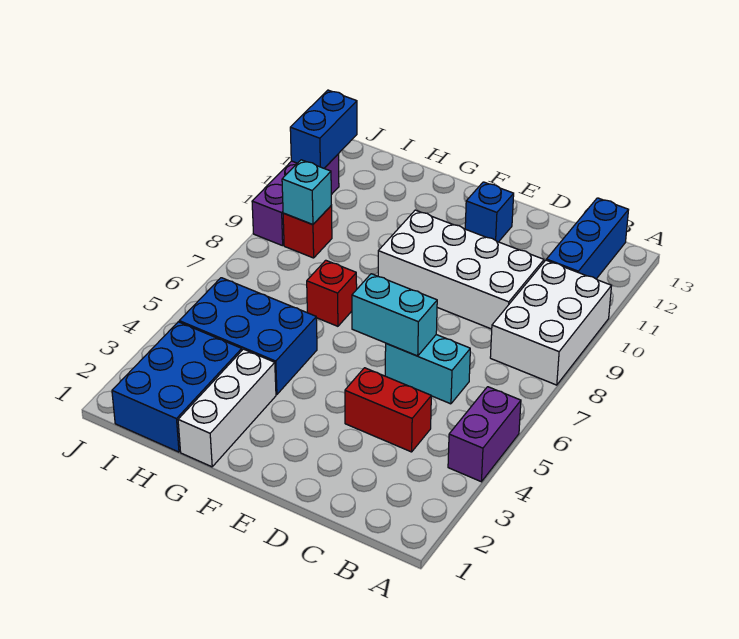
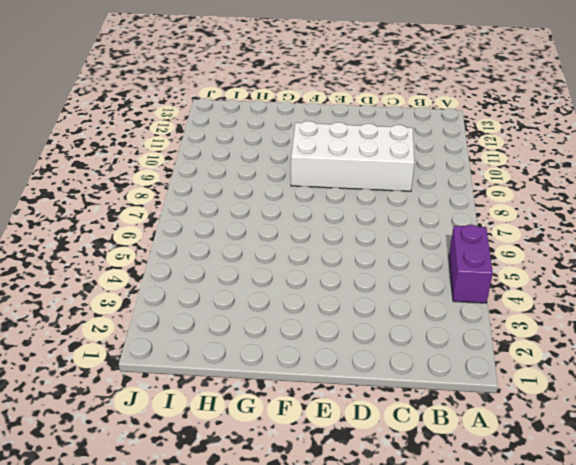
none -> white brick A8:B10 level 1
none -> blue brick B11:B13 level 1
none -> red brick C4:D4 level 1

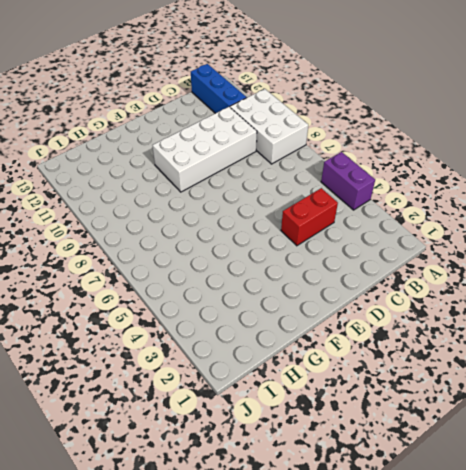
none -> cyan brick C6:D6 level 1
none -> blue brick E12 level 1
none -> white brick G1:G3 level 1

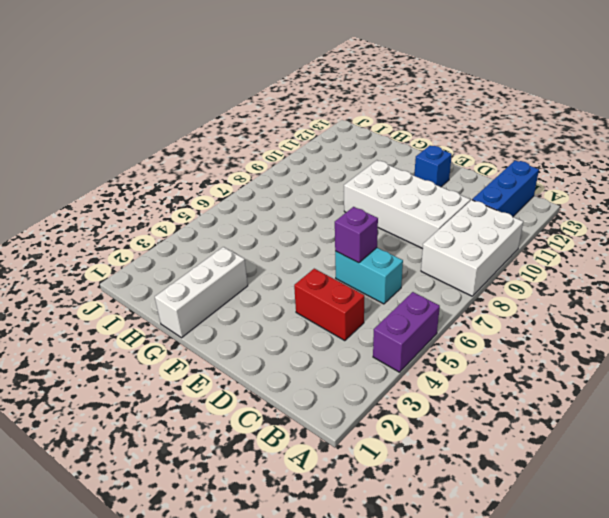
purple brick D6 level 2 -> cyan brick D6:E6 level 2
none -> blue brick G4:I5 level 1
none -> red brick G7 level 1
none -> blue brick H1:I3 level 1

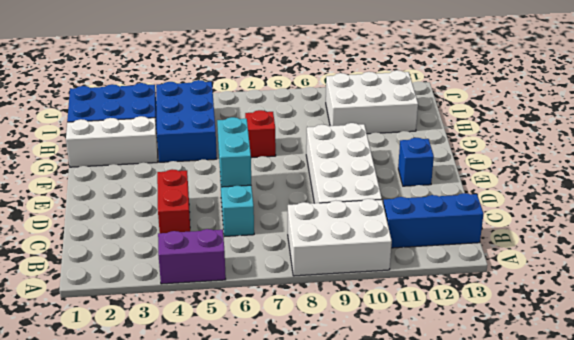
white brick H10:I12 level 1 -> none
none -> red brick I9 level 1
none -> purple brick J9:J11 level 1
none -> cyan brick I9 level 2

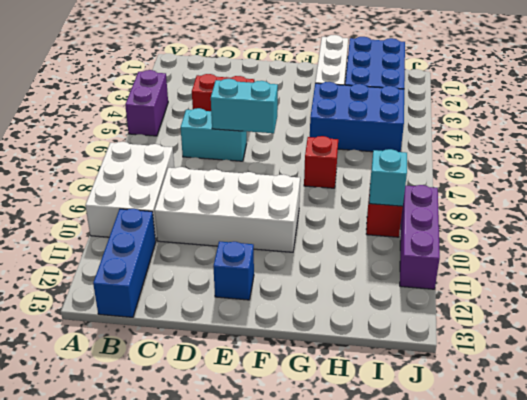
none -> blue brick J11:J12 level 2

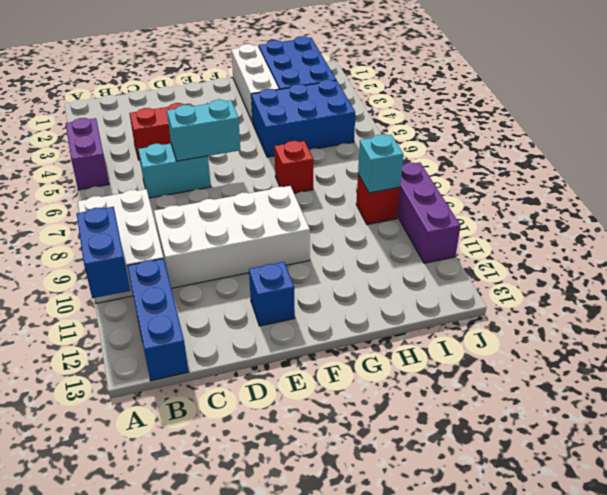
blue brick A10:A11 level 2 -> blue brick J11:J12 level 2

